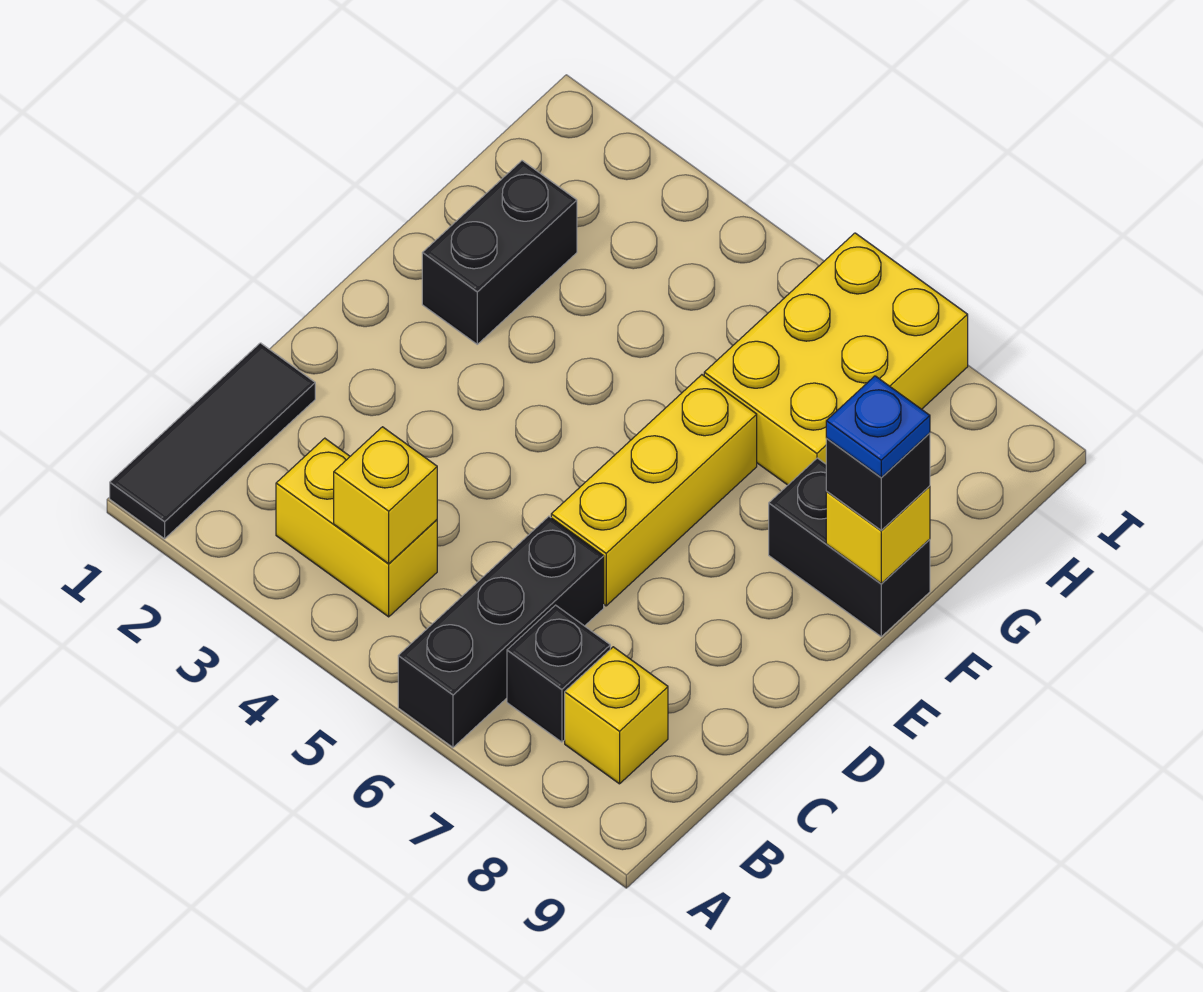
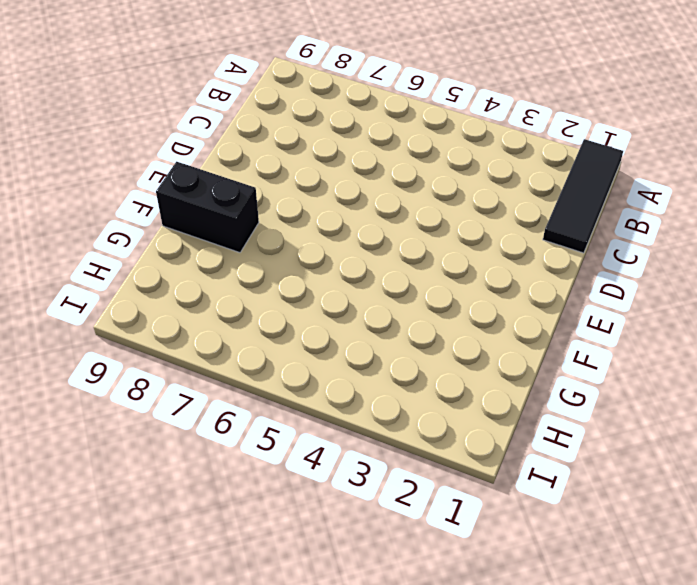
none -> black brick A6:C6 level 1
none -> yellow brick B3:B4 level 1
none -> black brick B7 level 1

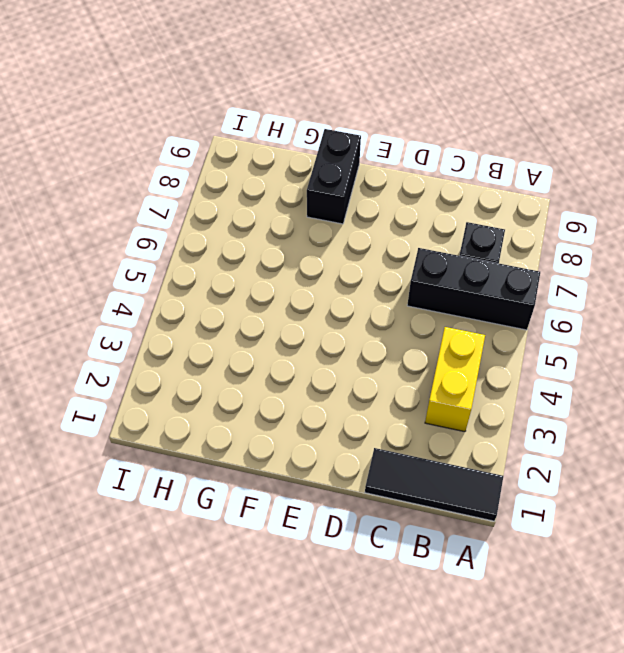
none -> yellow brick B8 level 1
none -> yellow brick D6:F6 level 1
none -> black brick F2:G2 level 1

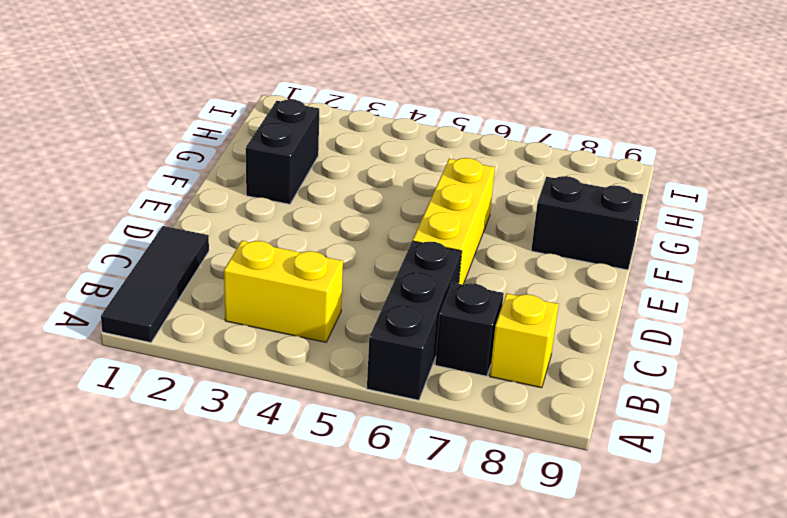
none -> yellow brick G6:I7 level 1
none -> yellow brick B4 level 2
none -> yellow brick F9 level 2

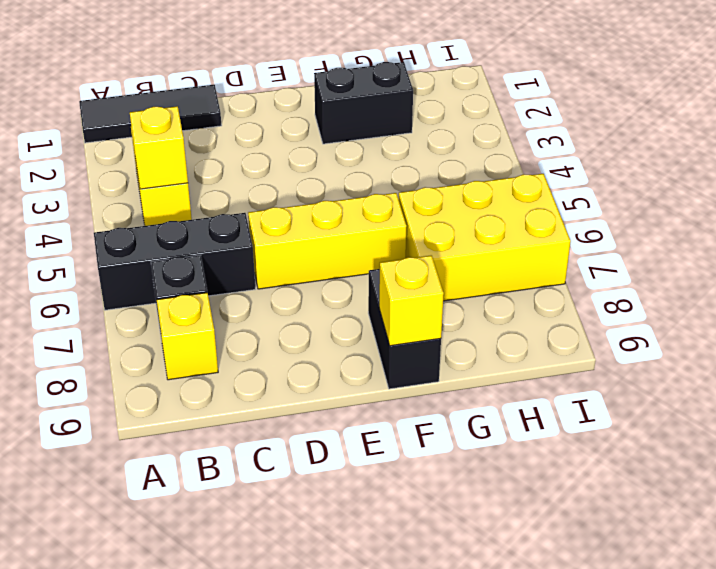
none -> black brick F9 level 3
none -> blue plate F9 level 4

